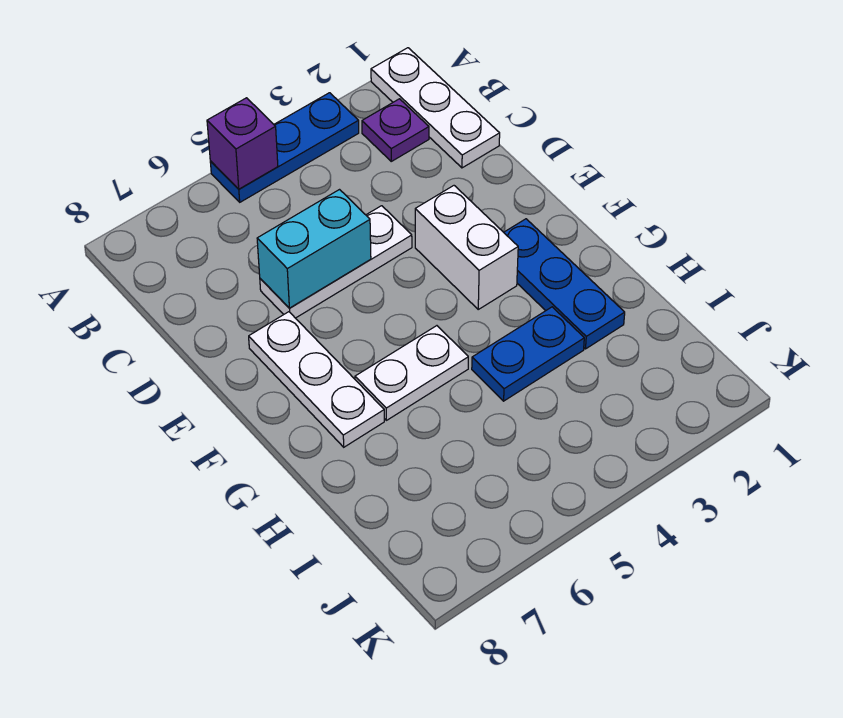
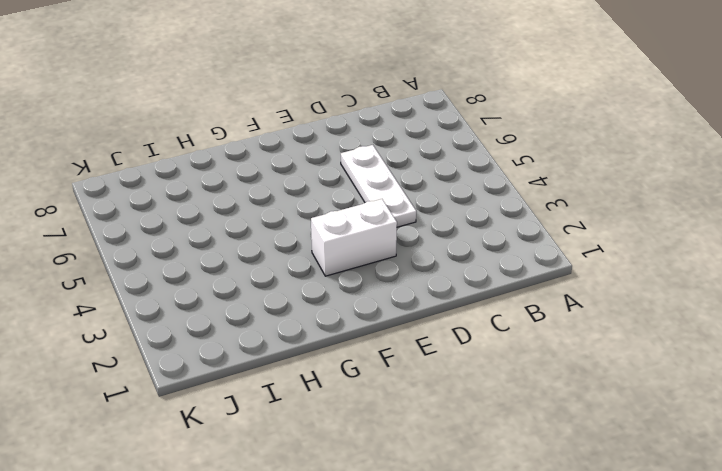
none -> white plate A1:C1 level 1
none -> blue plate A3:A5 level 1

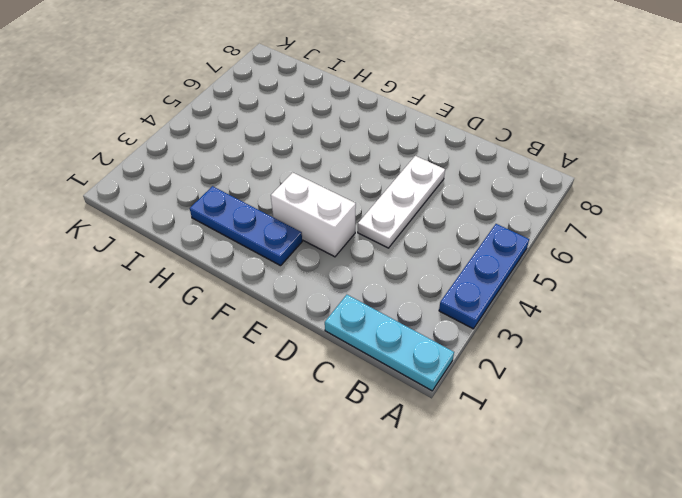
cyan plate A1:C1 level 1 -> white plate A1:C1 level 1
none -> purple plate B2 level 1
none -> white plate E7:G7 level 1

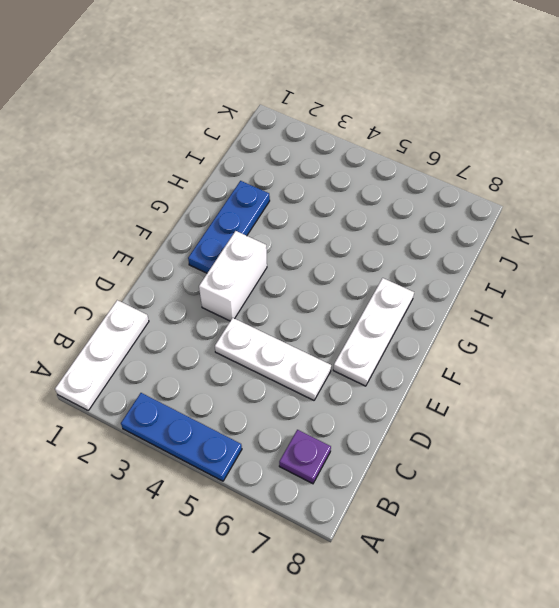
purple plate B7 level 1 -> purple plate B2 level 1
none -> white plate G5:G6 level 1
none -> blue plate H3:H4 level 1

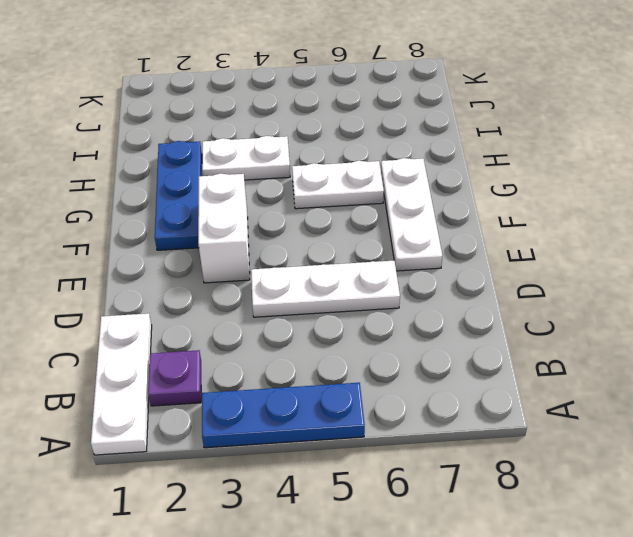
white plate H3:H4 level 1 -> blue plate H3:H4 level 1
none -> purple brick A5 level 2
none -> cyan brick D5:D6 level 2

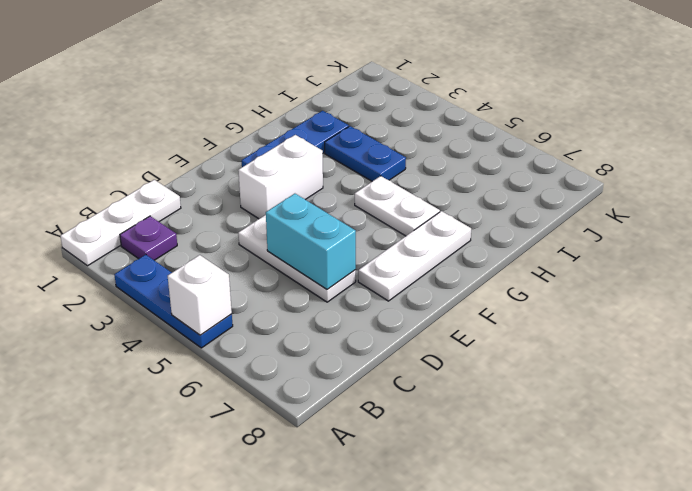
white brick A5 level 2 -> purple brick A5 level 2

